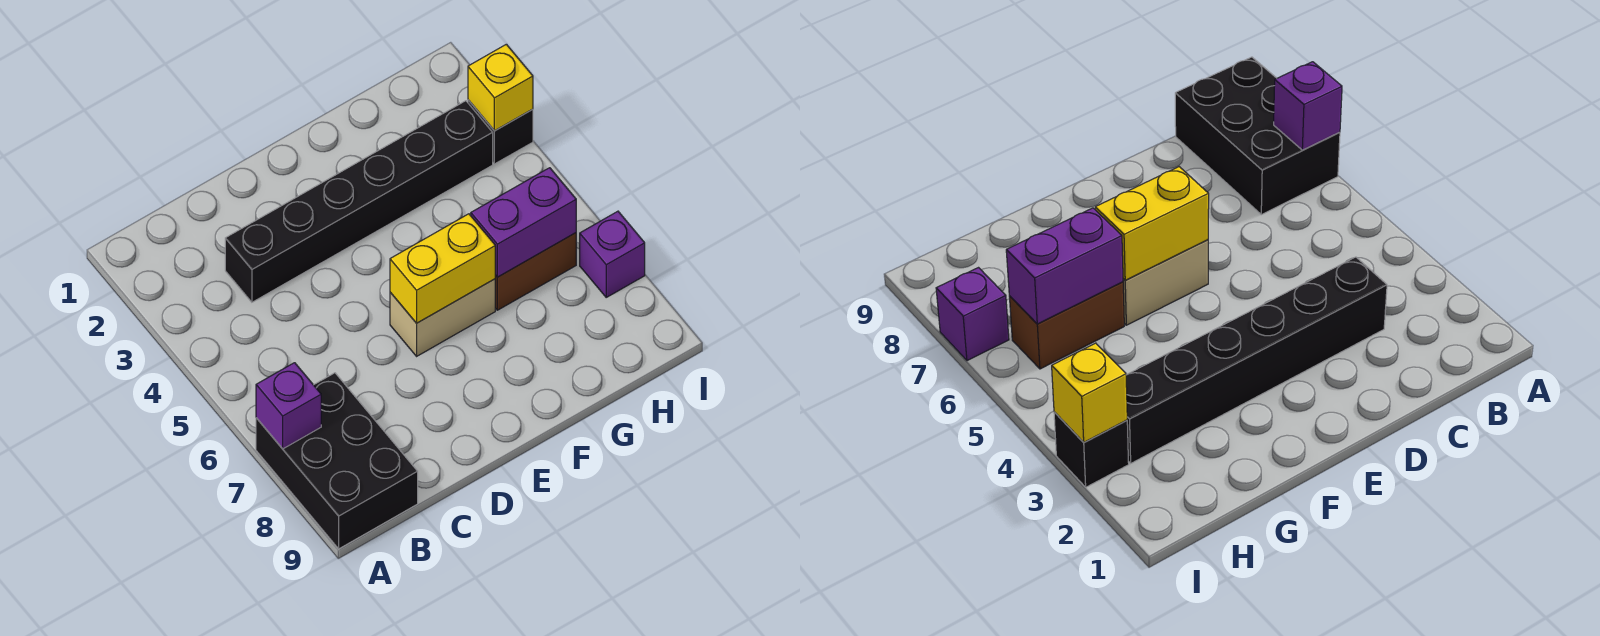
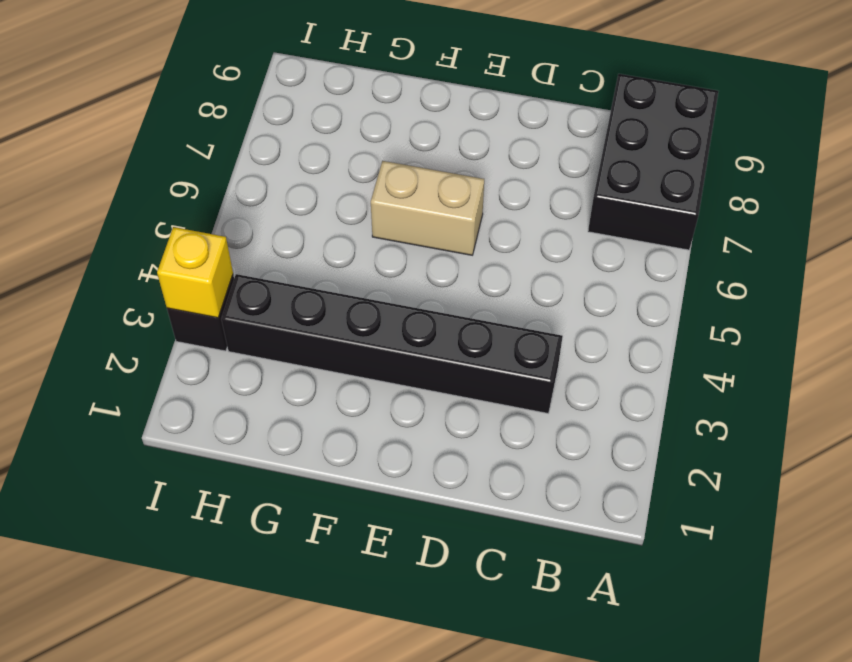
none -> brown brick G6:H6 level 1
none -> purple brick I7 level 1

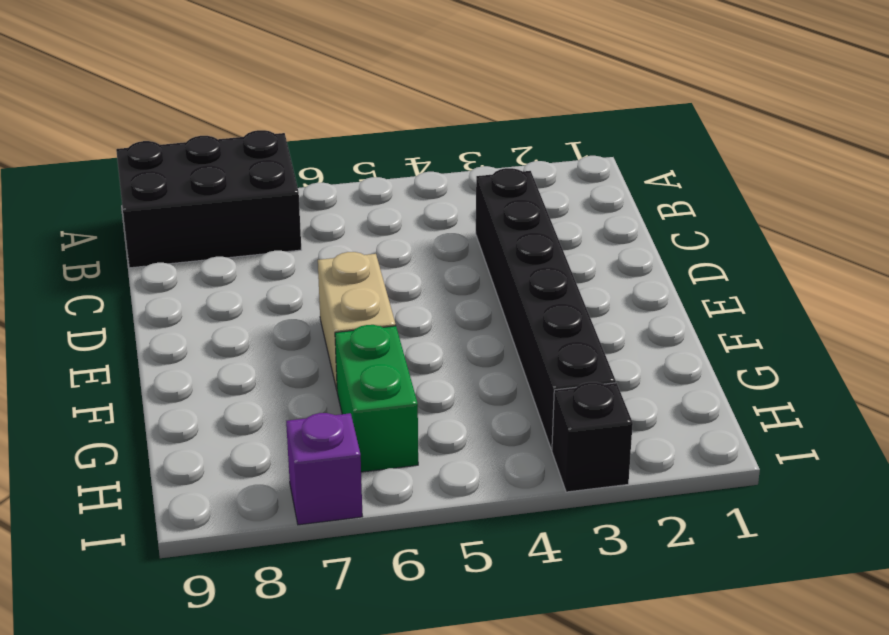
green brick G6:H6 level 1 -> brown brick G6:H6 level 1
none -> purple brick A7 level 2
none -> yellow brick E6:F6 level 2

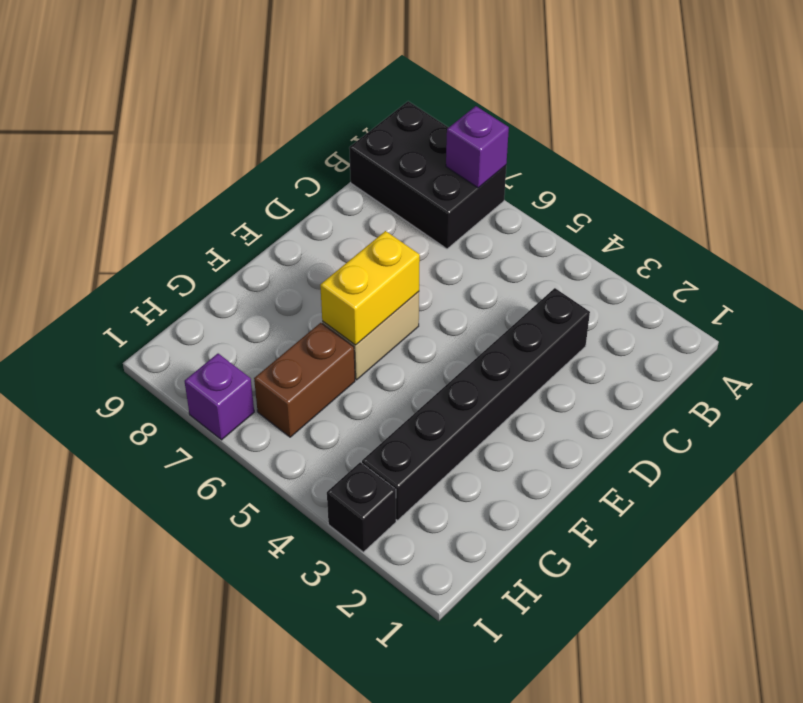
none -> purple brick G6:H6 level 2
none -> yellow brick I3 level 2

